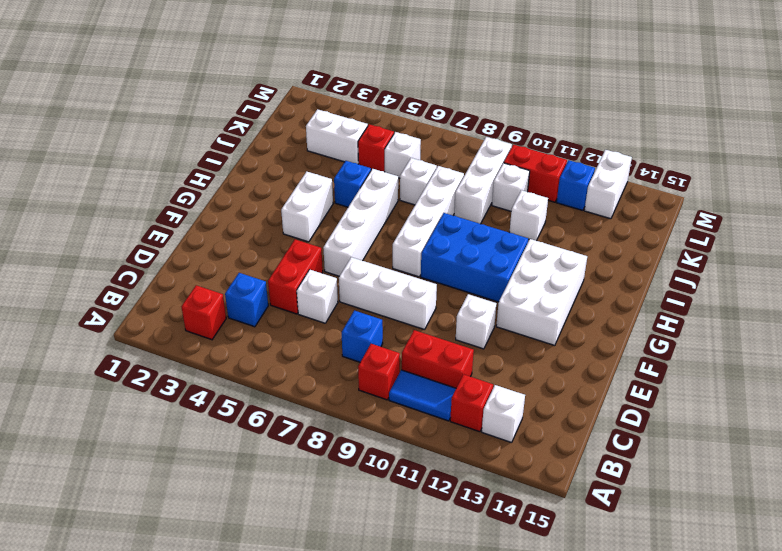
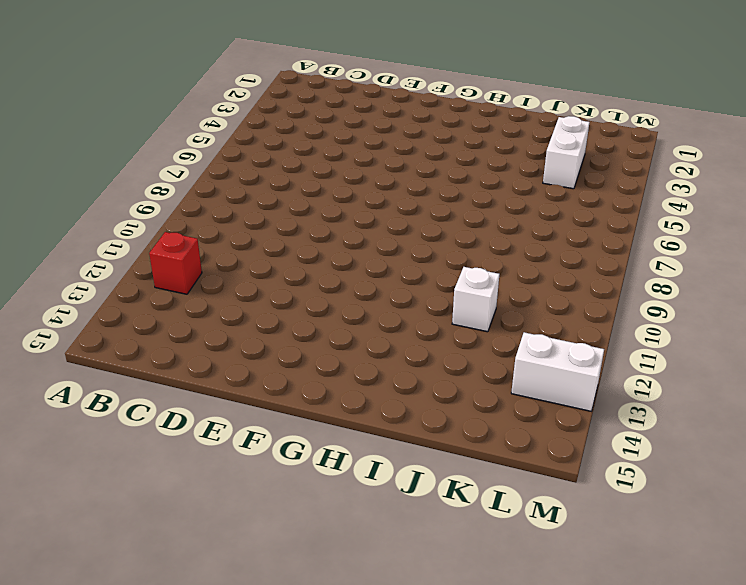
none -> red brick B3 level 1
none -> red brick B9 level 1
none -> blue tile B10:B11 level 1

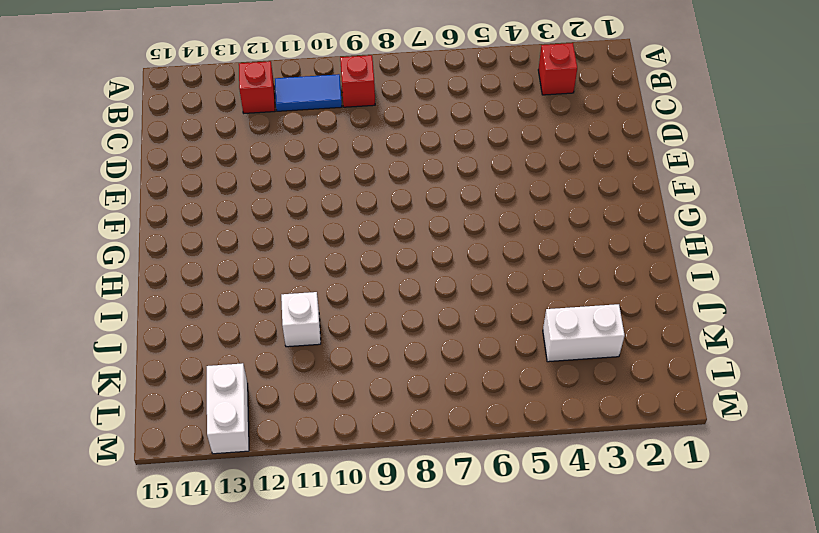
none -> white brick B13 level 1
none -> blue brick C4 level 1
none -> blue brick C8 level 1

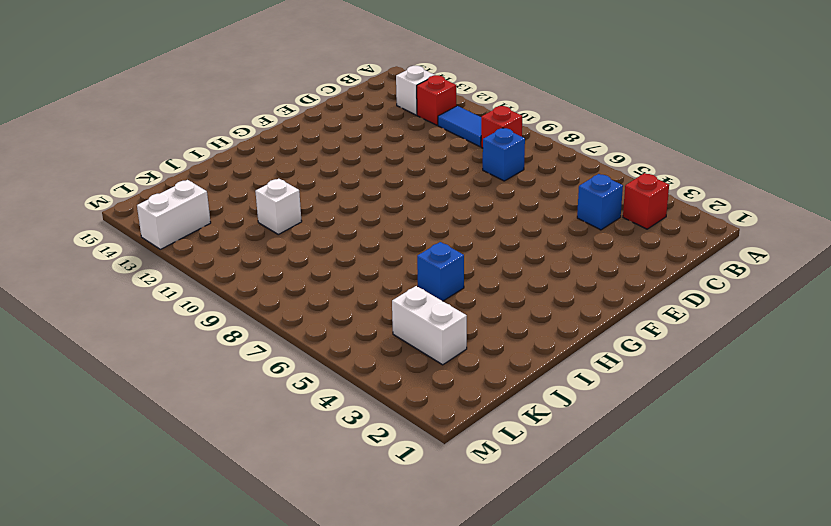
none -> red brick C10:C11 level 1
none -> red brick D5:E5 level 1
none -> white brick D6 level 1

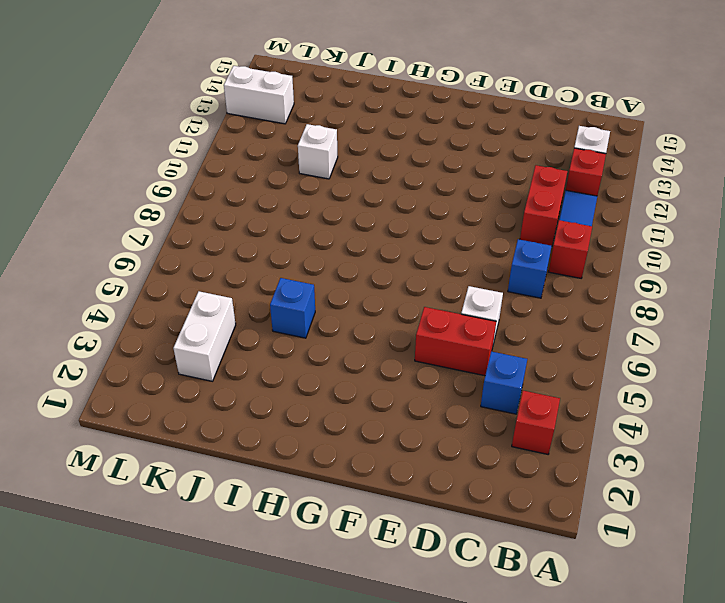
none -> white brick E7:E9 level 1
none -> white brick E11 level 1
none -> white brick F6:I6 level 1

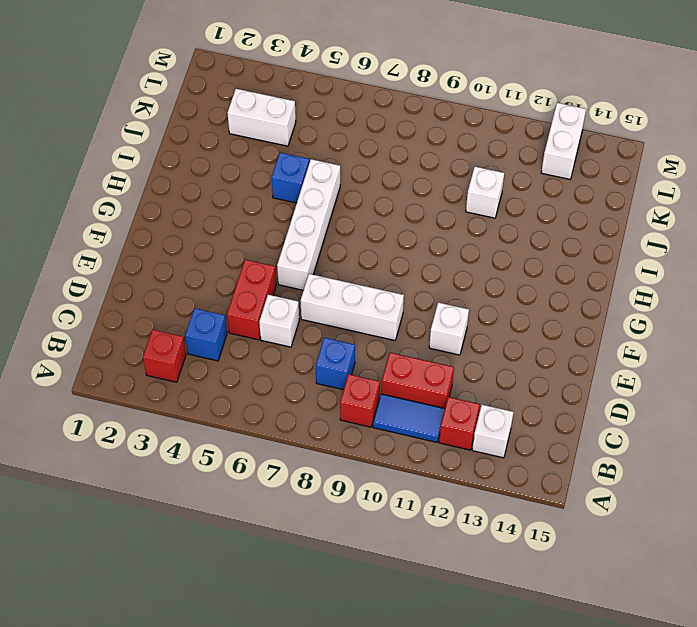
none -> white brick F12:H13 level 1
none -> white brick G4:H4 level 1
none -> white brick G8:J8 level 1

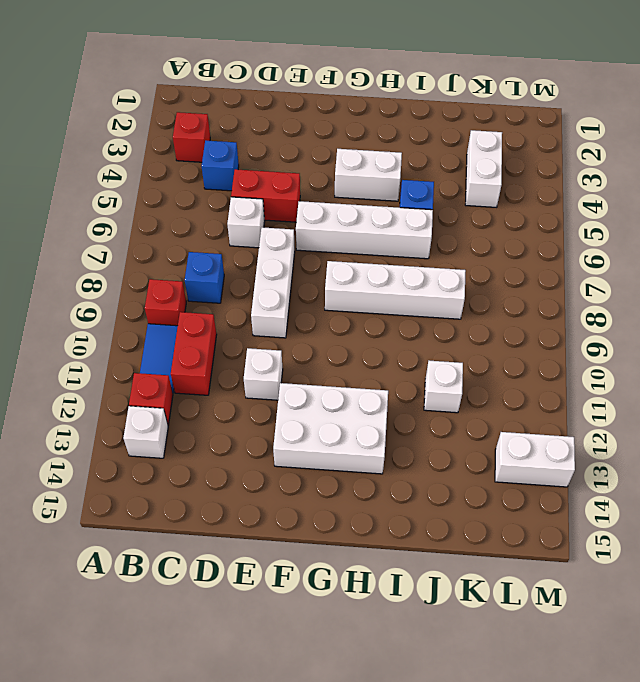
none -> blue brick G9:H11 level 1
none -> white brick J7 level 1
none -> white brick J9:L9 level 1

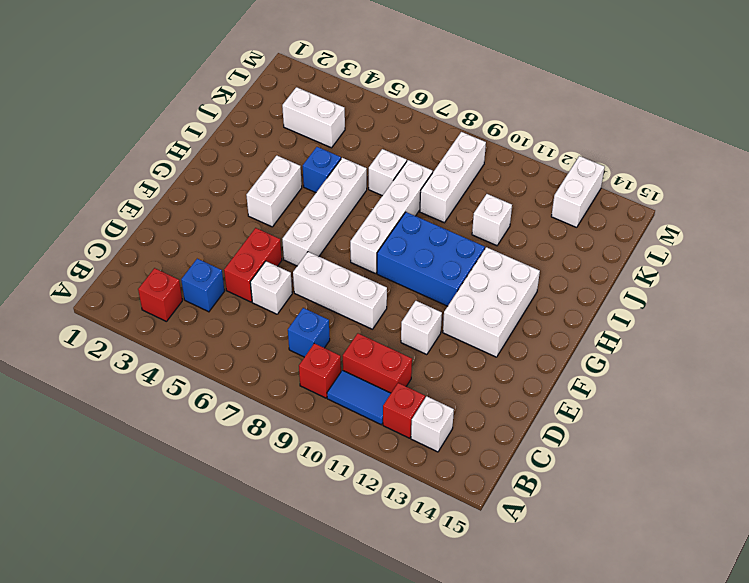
none -> red brick K5 level 1
none -> white brick K6 level 1
none -> white brick K10 level 1

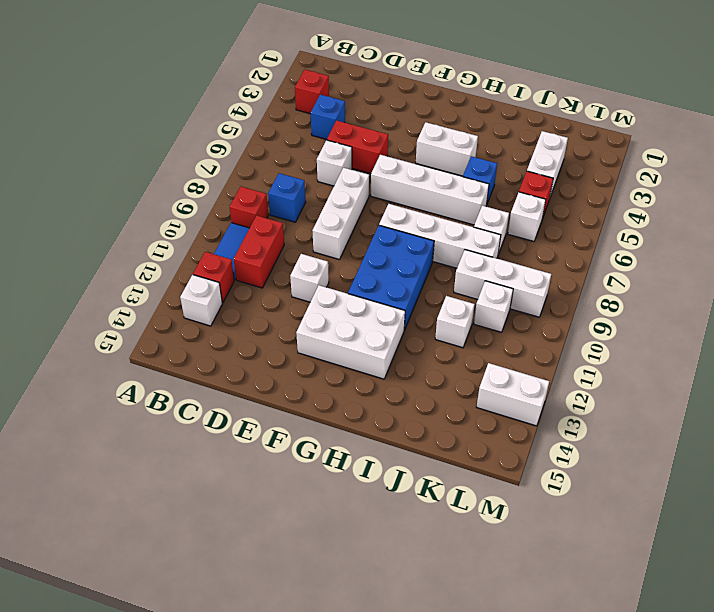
none -> red brick L10:L11 level 1
none -> blue brick L12 level 1

